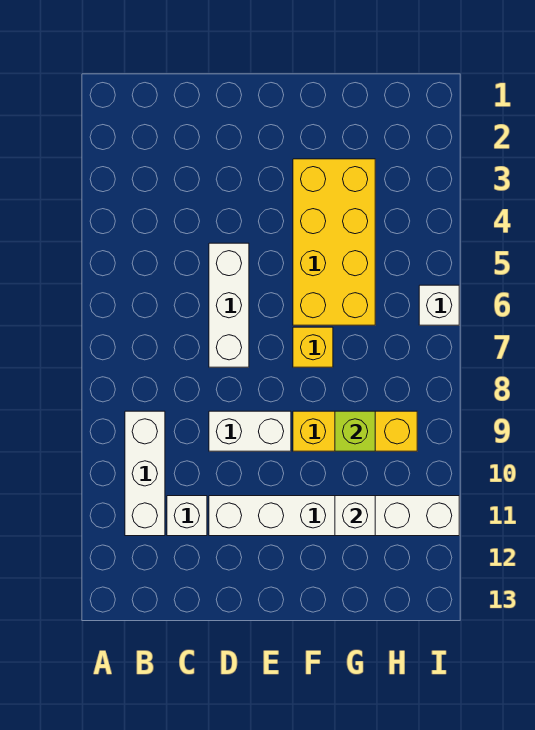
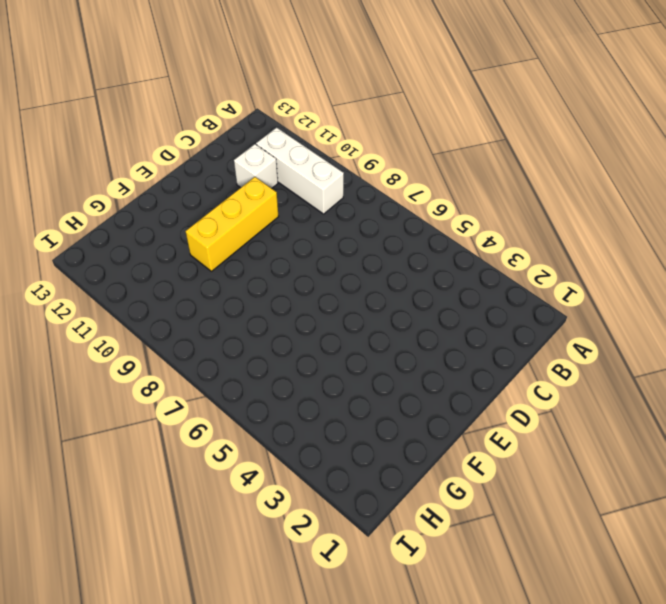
yellow brick D10:F10 level 1 -> yellow brick F9:H9 level 1
none -> white brick D5:D7 level 1
none -> white brick D9:E9 level 1

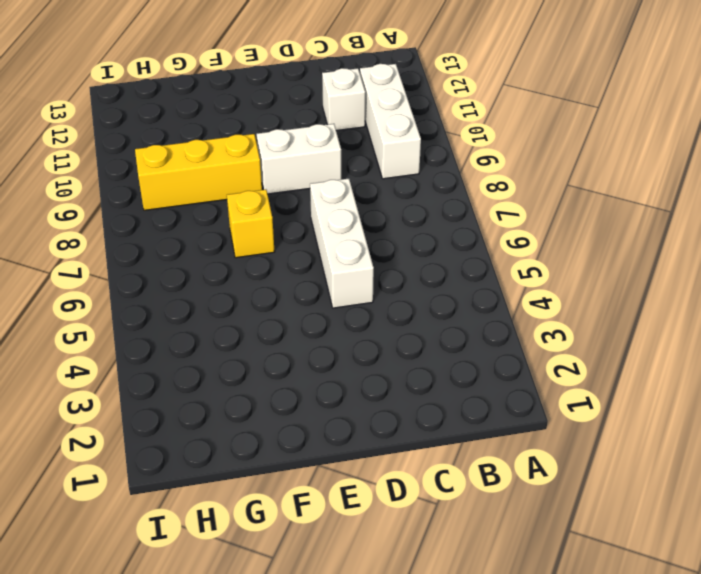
none -> white brick D11:I11 level 1
none -> yellow brick F3:G6 level 1

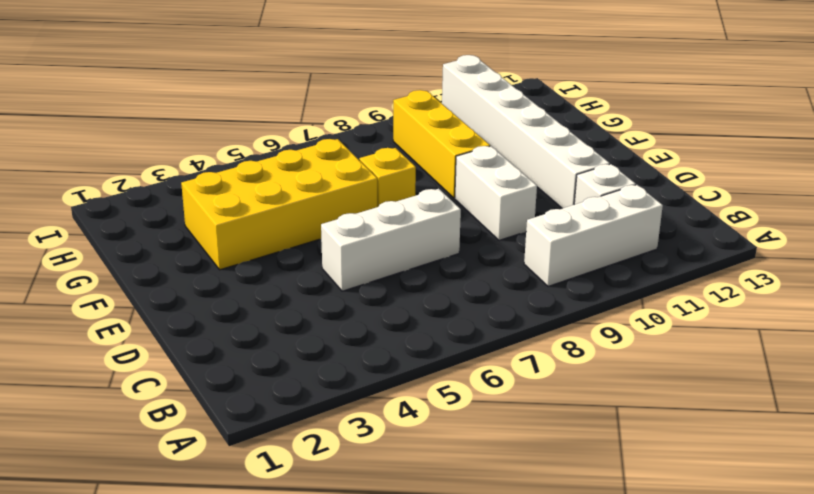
none -> white brick I6 level 1
none -> lime brick G9 level 2

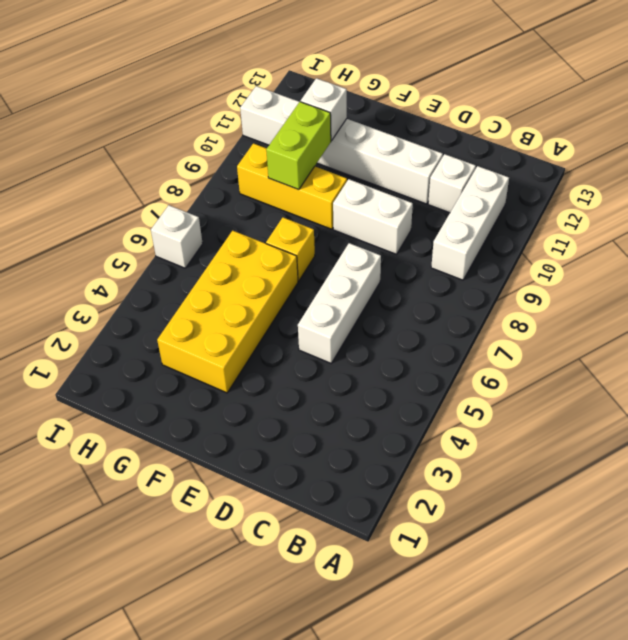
lime brick G9:G10 level 2 -> lime brick G9 level 2

